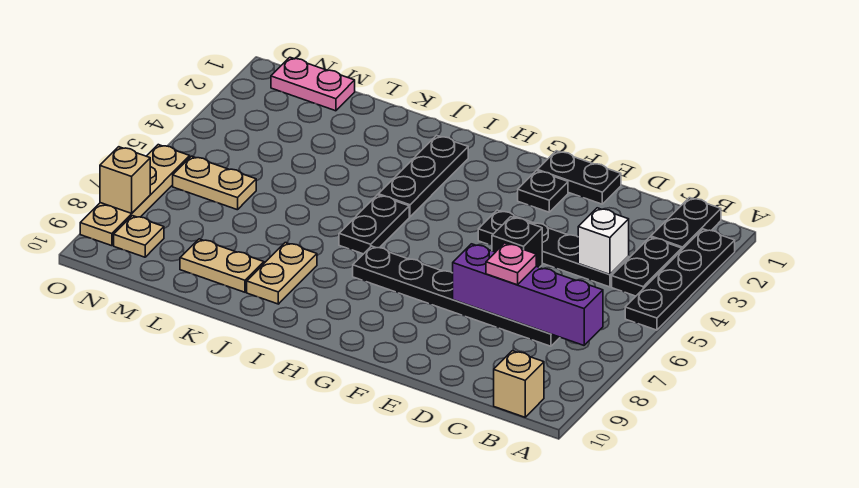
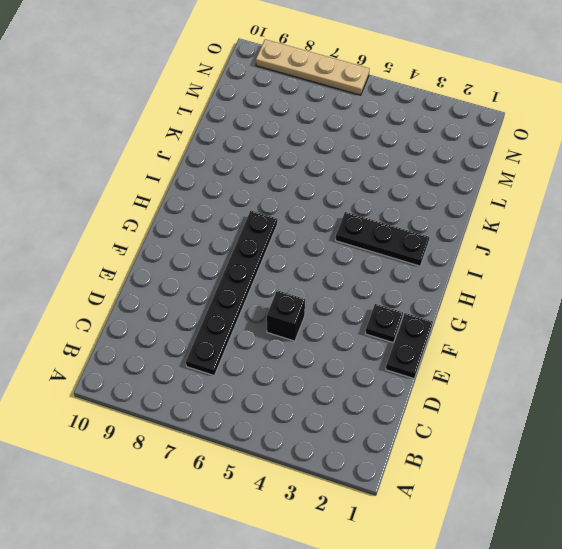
none -> black plate A2:A5 level 1
none -> black plate B1:B2 level 1
none -> black plate B3:B4 level 1

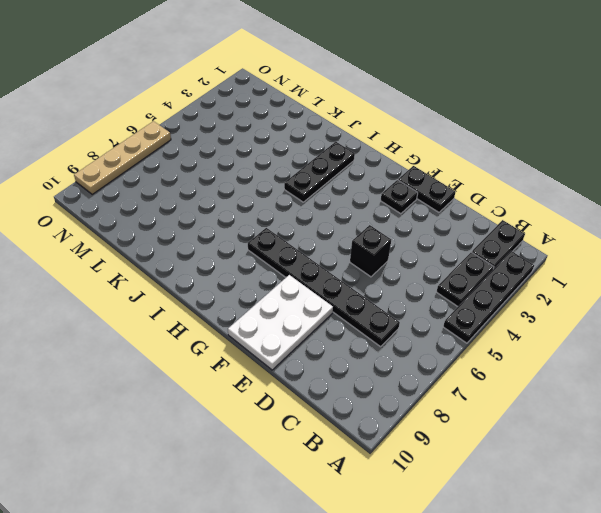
white plate E8:F10 level 1 -> none
none -> tan brick B10 level 1
none -> black plate C4:F4 level 1
none -> black plate I5:I6 level 1

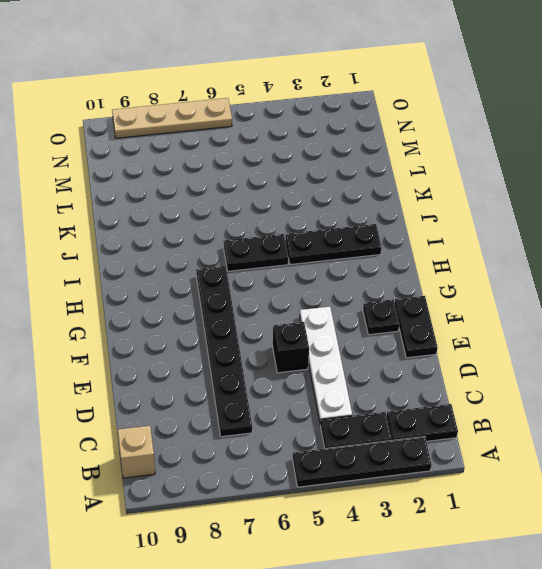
white plate C4:F4 level 1 -> black plate C4:F4 level 1
none -> tan plate J8:J9 level 1
none -> tan plate K9:L9 level 1
none -> pink plate M1:N1 level 1

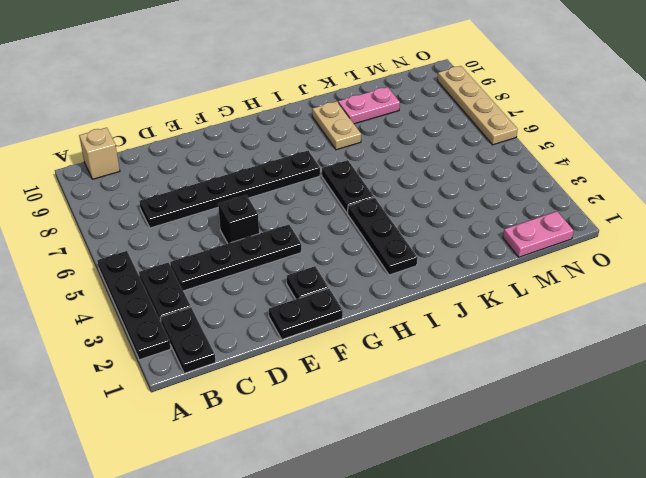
pink plate K9:L9 level 1 -> tan plate K9:L9 level 1
none -> tan plate M6:N6 level 1
none -> tan plate N9 level 1
none -> purple brick B7:E7 level 2

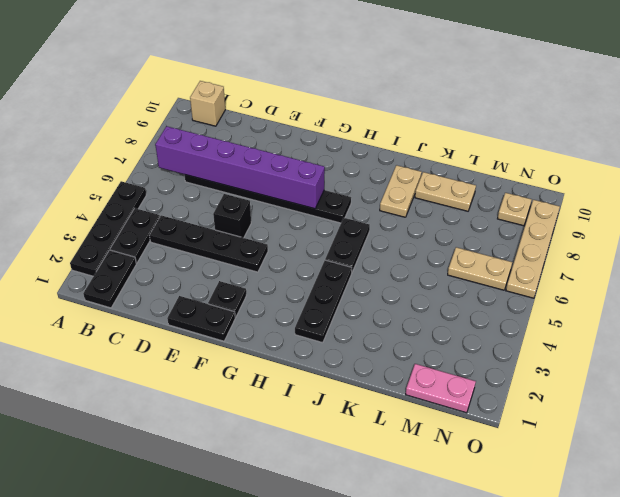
purple brick B7:G7 level 2 -> purple brick B7:E7 level 2
none -> white brick C4 level 2
none -> tan brick O8 level 2
none -> pink plate D7 level 3

